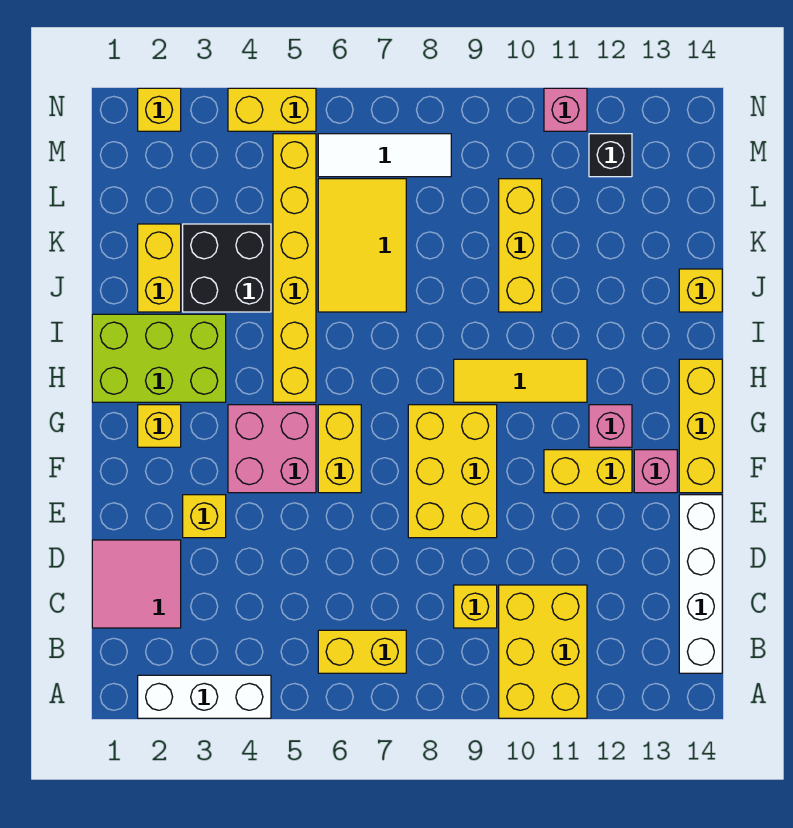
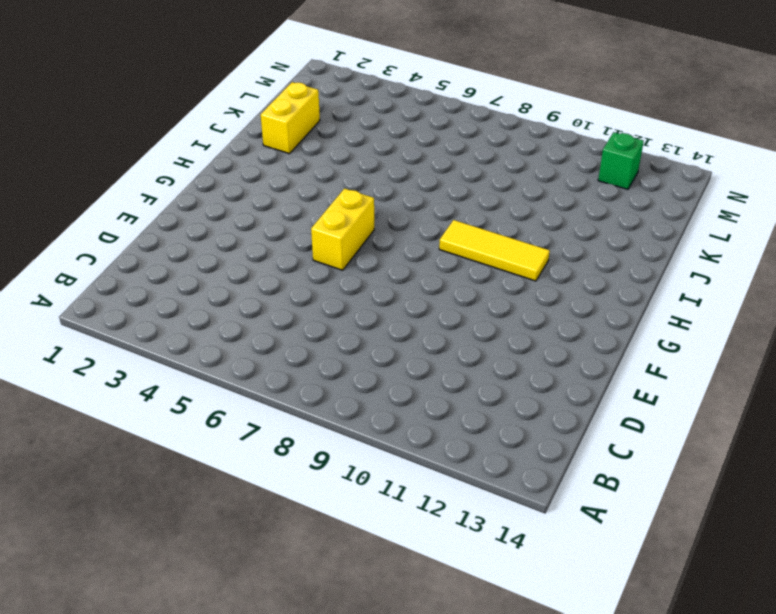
green brick M12 level 1 -> black brick M12 level 1
none -> white brick A2:A4 level 1
none -> yellow brick A10:C11 level 1
none -> yellow brick B6:B7 level 1

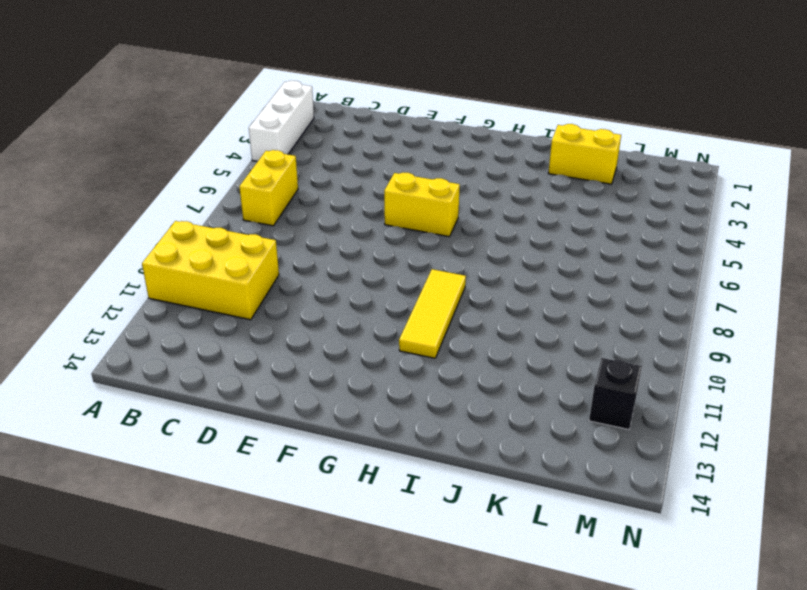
none -> white brick B14:E14 level 1
none -> pink tile C1:D2 level 1
none -> yellow brick C9 level 1

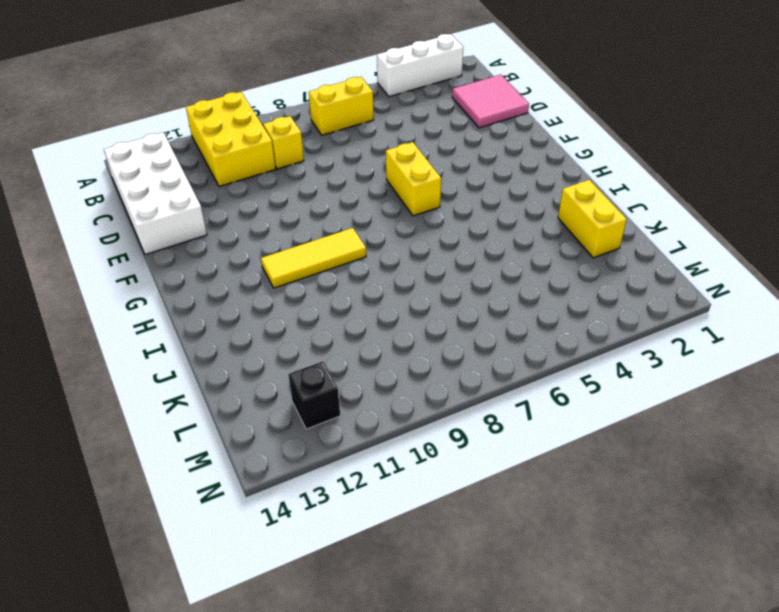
white brick B13:E14 level 1 -> white brick B14:E14 level 1
none -> yellow brick E3 level 1
none -> yellow brick E8:G9 level 1
none -> pink brick F4:G5 level 1

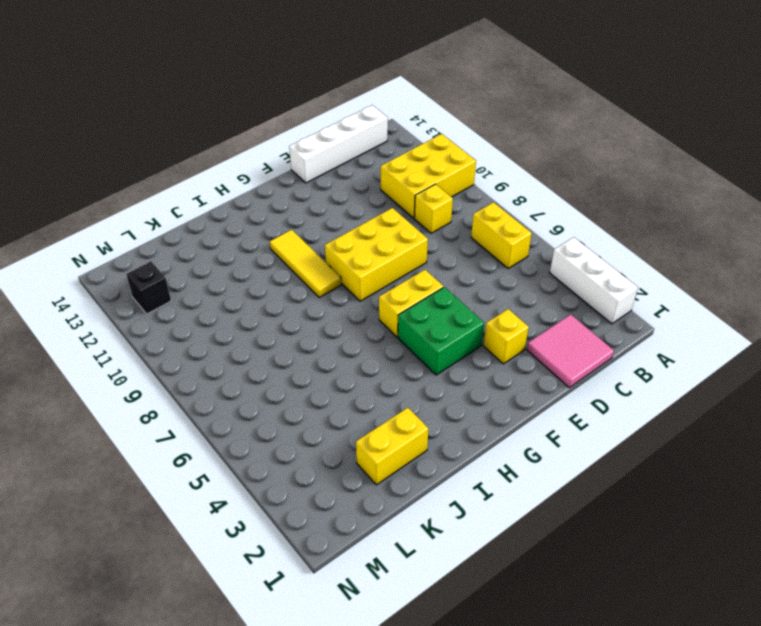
green brick F4:G5 level 1 -> pink brick F4:G5 level 1
none -> yellow brick F11:F12 level 1
none -> pink brick F13 level 1
none -> yellow brick F14:H14 level 1

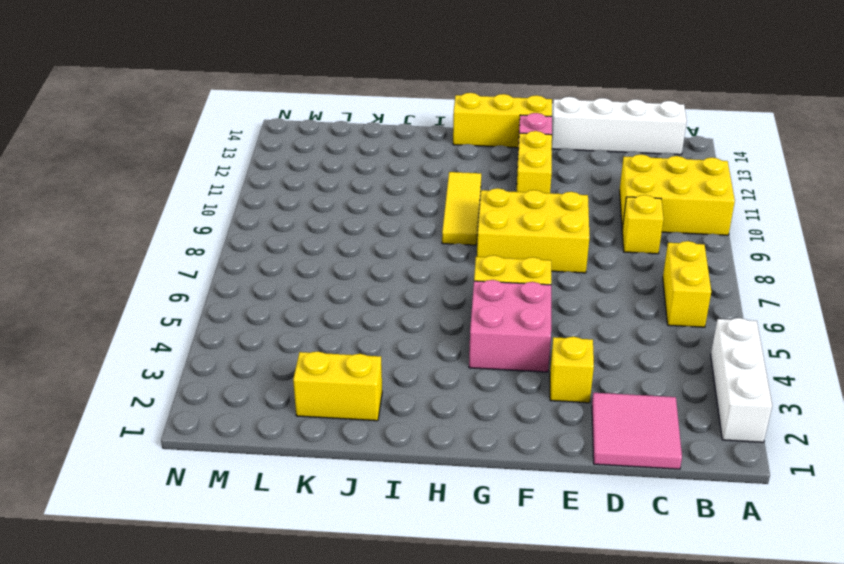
none -> yellow brick G2 level 1
none -> pink brick G12 level 1
none -> lime brick H1:I3 level 1

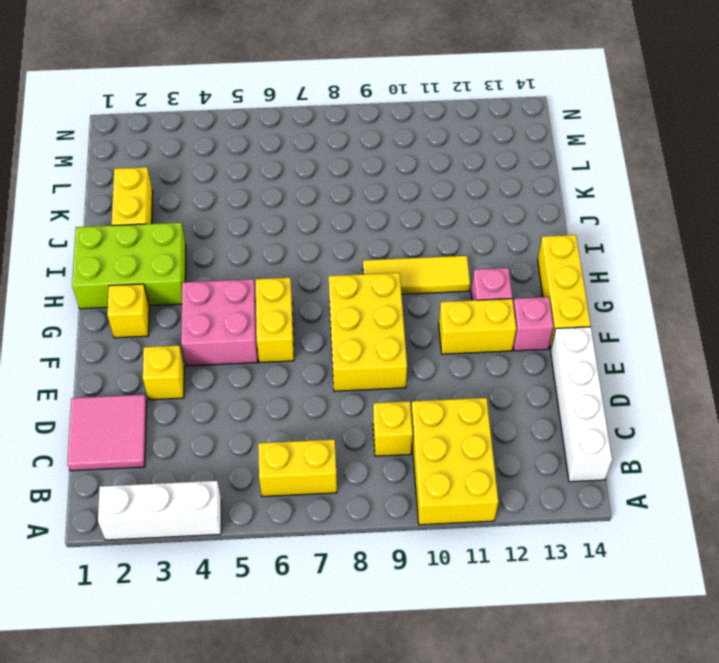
none -> yellow brick H5:M5 level 1
none -> black brick J3:K4 level 1
none -> yellow tile J6:L7 level 1

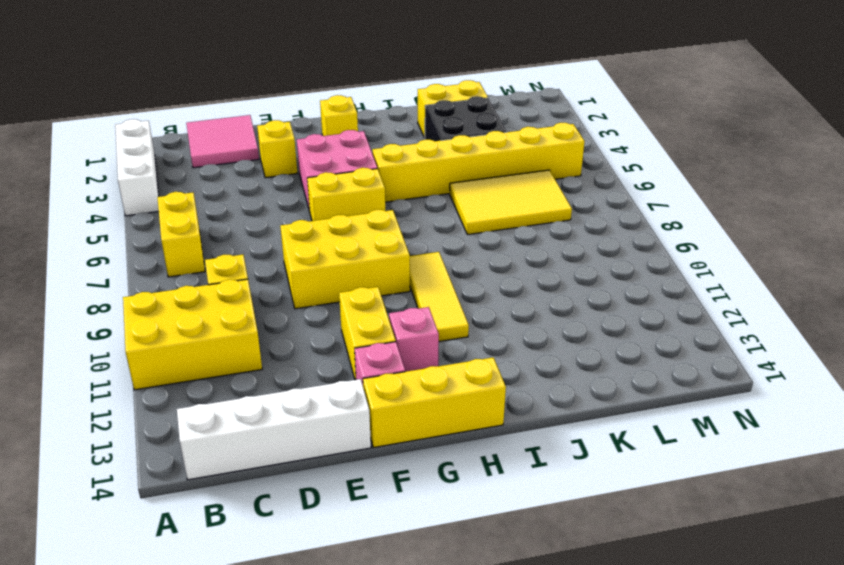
none -> lime brick H1:I3 level 1
none -> yellow brick J10:L10 level 1
none -> yellow brick J14 level 1

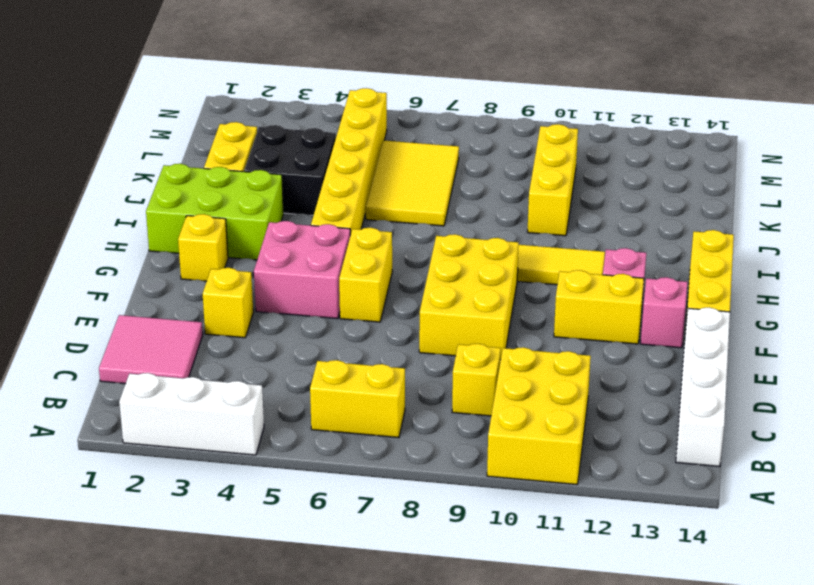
none -> yellow brick J14 level 1
none -> white tile M6:M8 level 1
none -> black brick M12 level 1

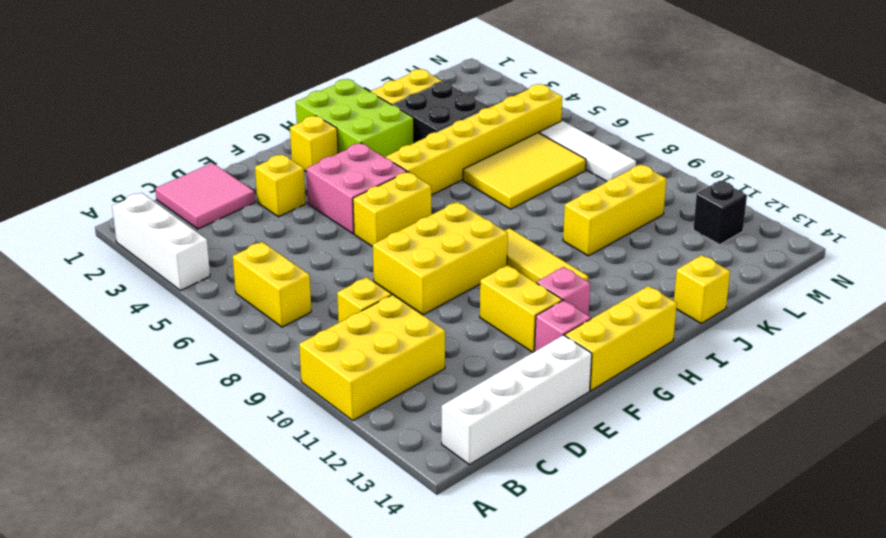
none -> yellow brick N2 level 1
none -> yellow brick N4:N5 level 1
none -> pink brick N11 level 1

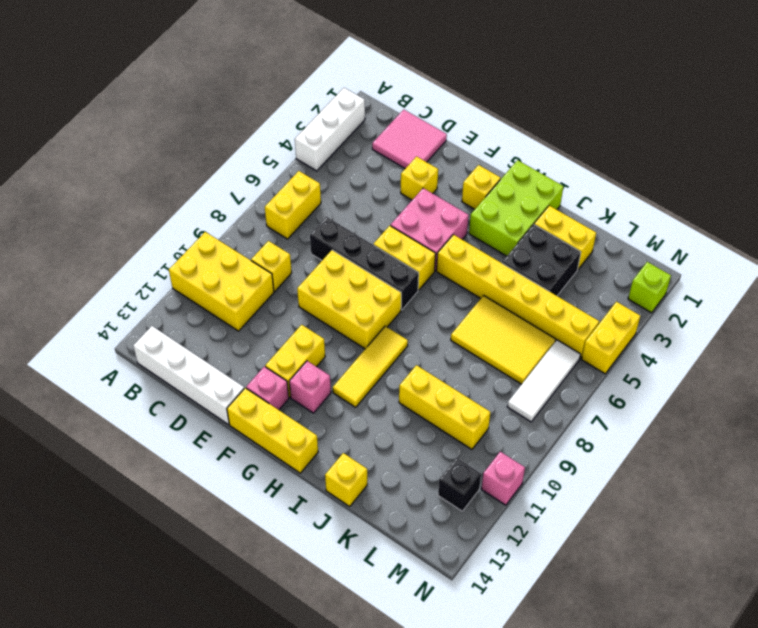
black brick D7:G7 level 1 -> none
lime brick N2 level 1 -> yellow brick N2 level 1

